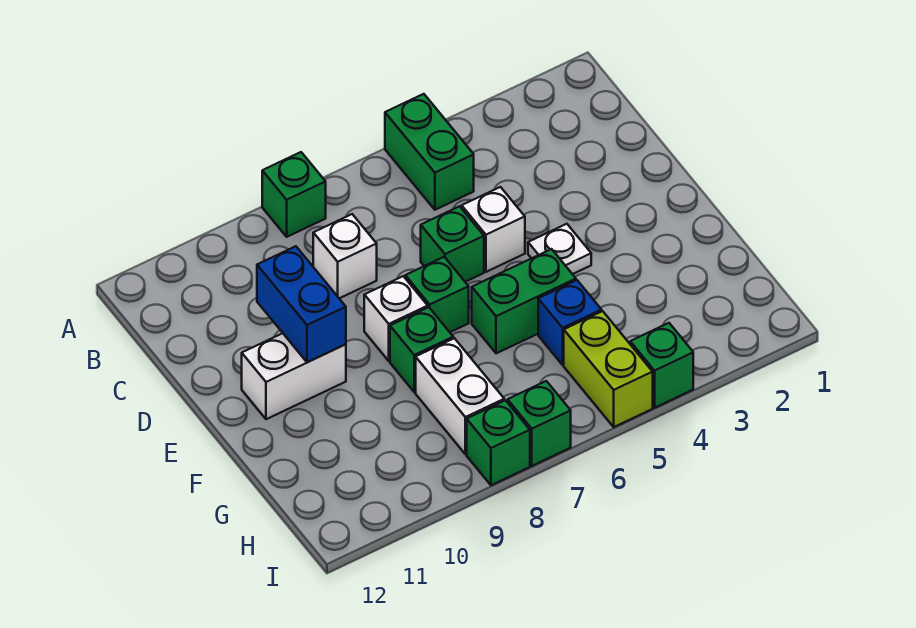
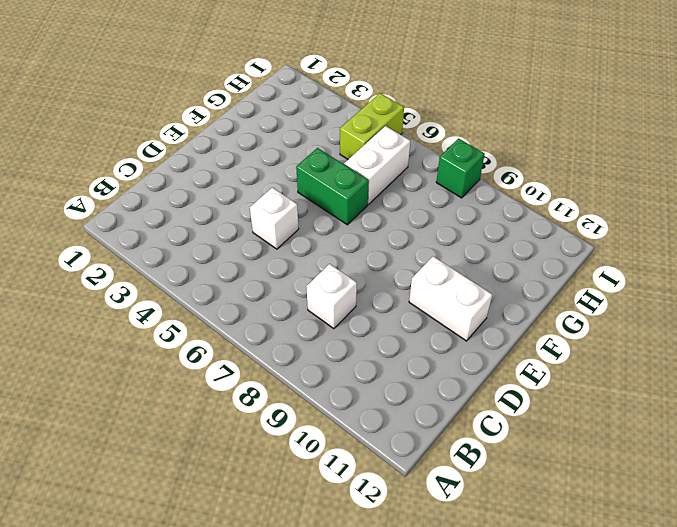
white brick G6:H6 level 1 -> white brick G8:H8 level 1
none -> green brick A5:B5 level 1
none -> green brick A8 level 1
none -> green brick D6 level 1

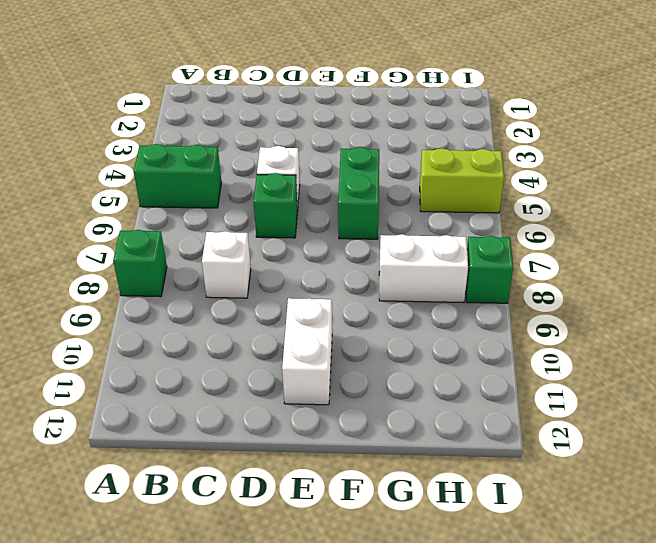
none -> white plate E4 level 1
none -> green brick E7 level 1
none -> white brick E8 level 1

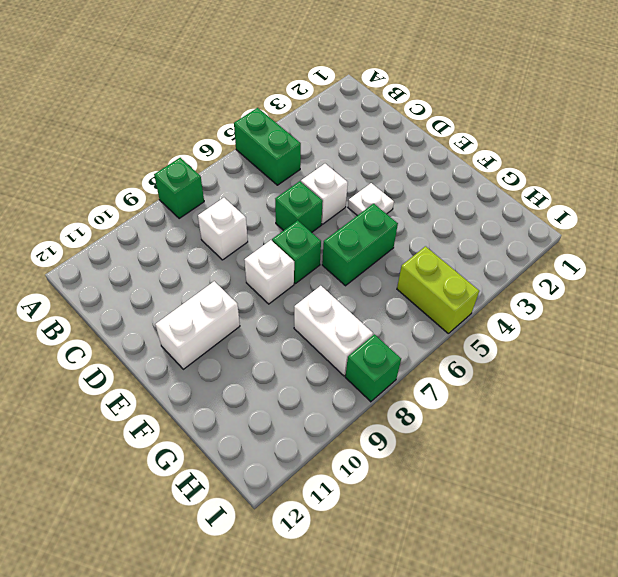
none -> green brick F8 level 1
none -> blue brick G5 level 1
none -> green brick I4 level 1

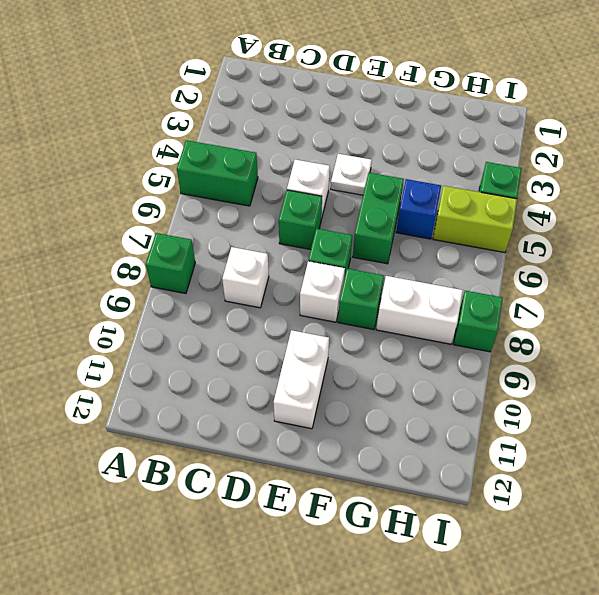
none -> green brick I7 level 1
none -> blue brick D10:E10 level 2

